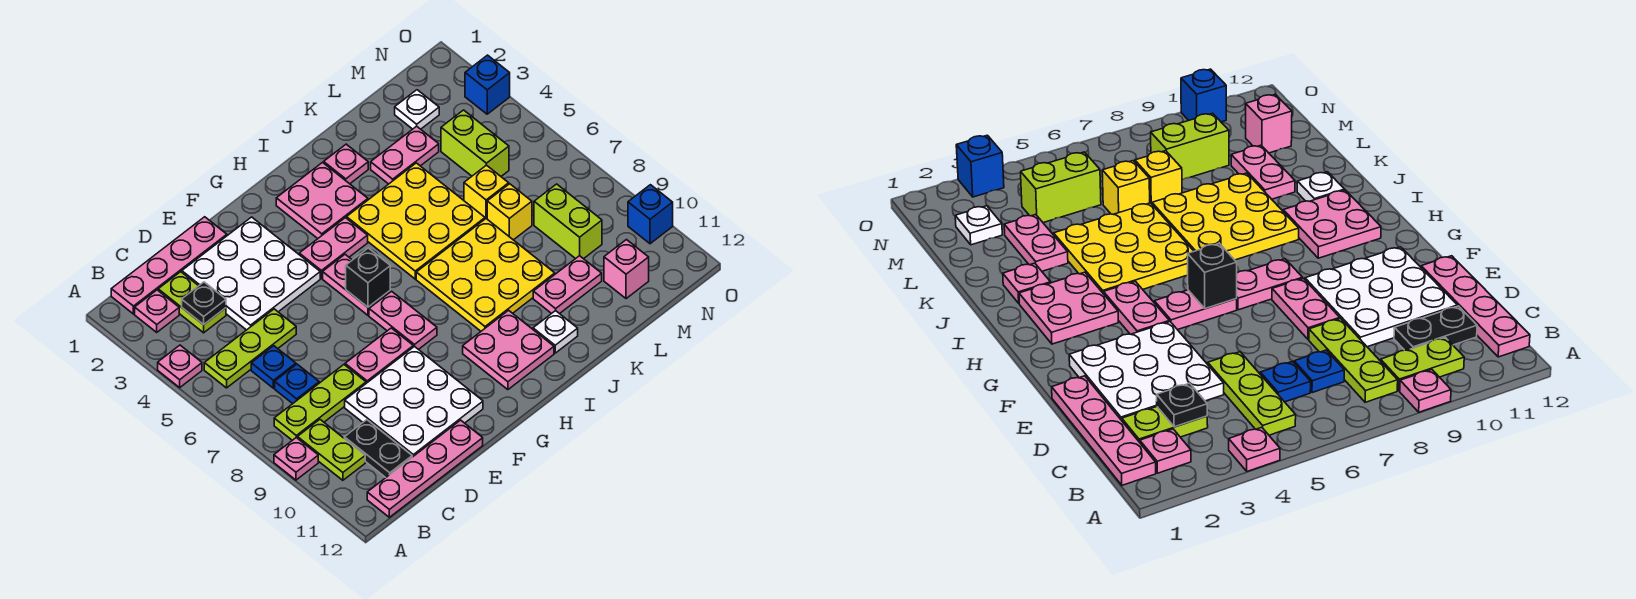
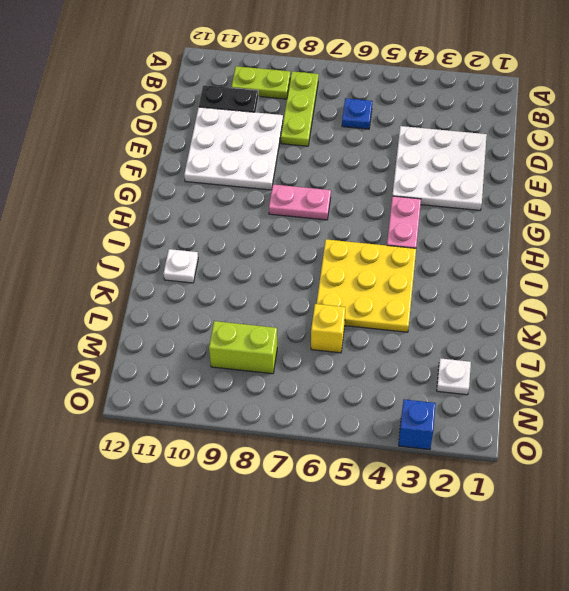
none -> pink plate A4 level 1
none -> pink plate A9 level 1
none -> pink plate B1:E1 level 1
none -> pink plate B2 level 1

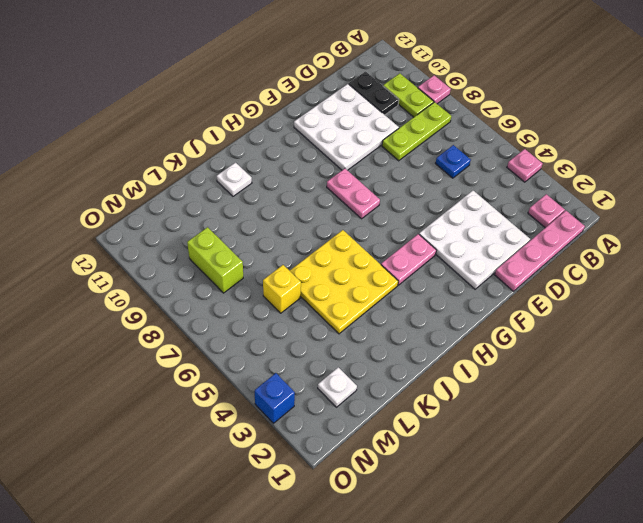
none -> lime plate B5:D5 level 1
none -> pink plate B12:E12 level 1
none -> lime plate C2:C3 level 1
none -> blue plate C7 level 1

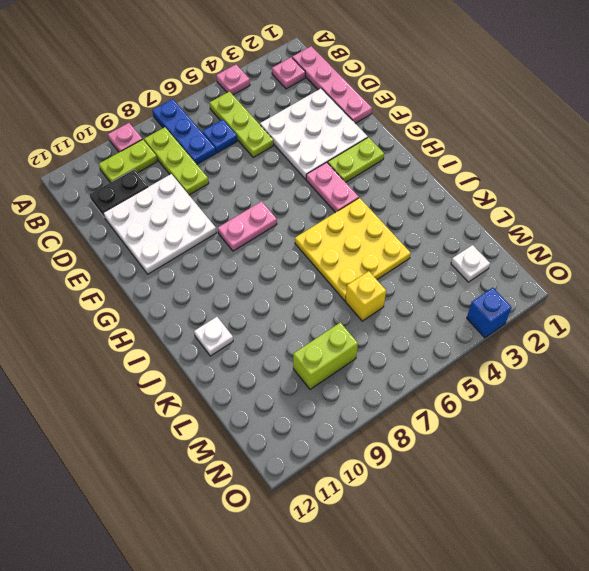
blue plate A7:C7 level 1 -> blue plate C7 level 1
lime plate G2:G3 level 1 -> lime plate C2:C3 level 1
none -> pink plate B12:E12 level 1
none -> pink plate E8:F8 level 1
none -> pink plate G5:G6 level 1
none -> pink plate H2:I3 level 1

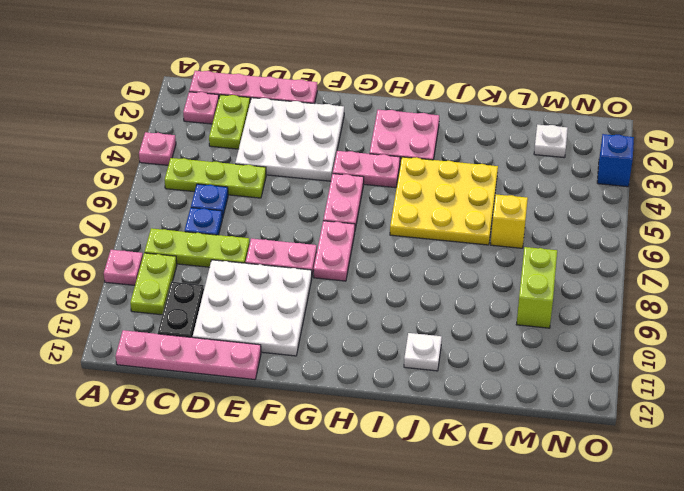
none -> pink plate H10:I11 level 1
none -> yellow plate I7:K9 level 1
none -> pink plate J2 level 1
none -> pink plate K3:L3 level 1

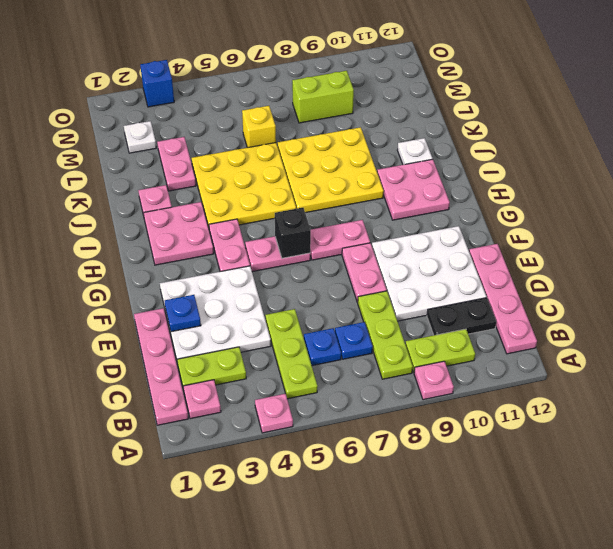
blue plate E2 level 2 -> none
none -> pink plate K10:L10 level 1
none -> yellow brick L7 level 1
none -> lime brick M4:M5 level 1
none -> pink brick M11 level 1

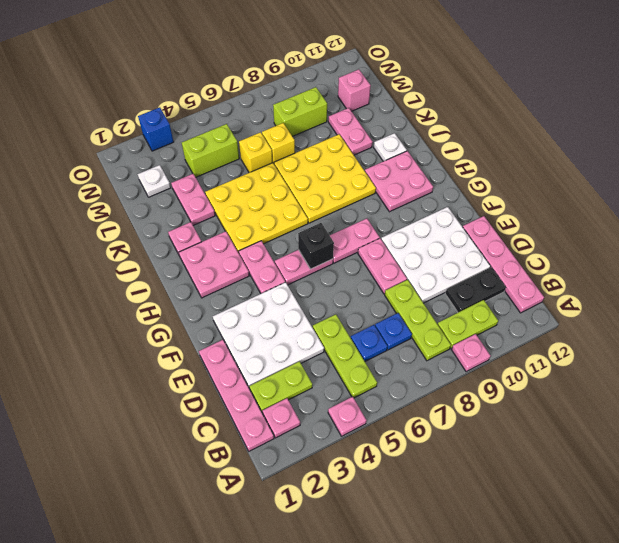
none -> blue brick O10 level 1
none -> black plate C3 level 2

